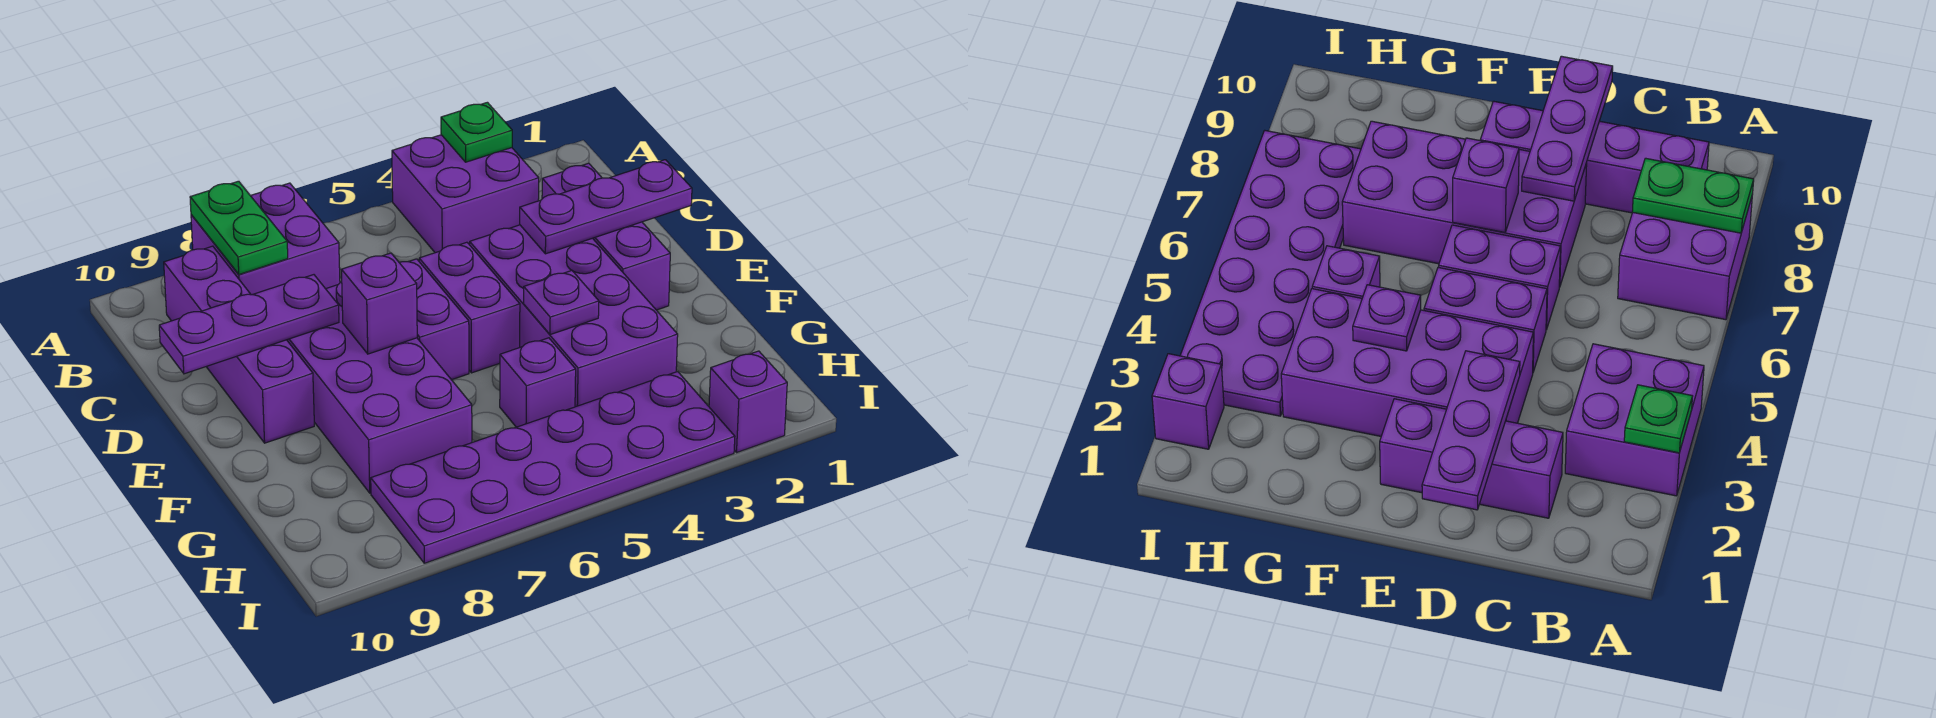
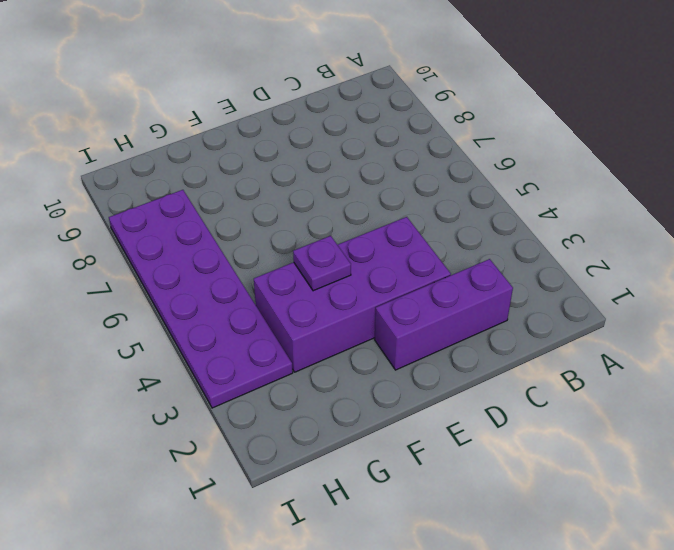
none -> purple brick A3:B4 level 1
none -> purple brick A7:B8 level 1
none -> purple brick B9:E9 level 1

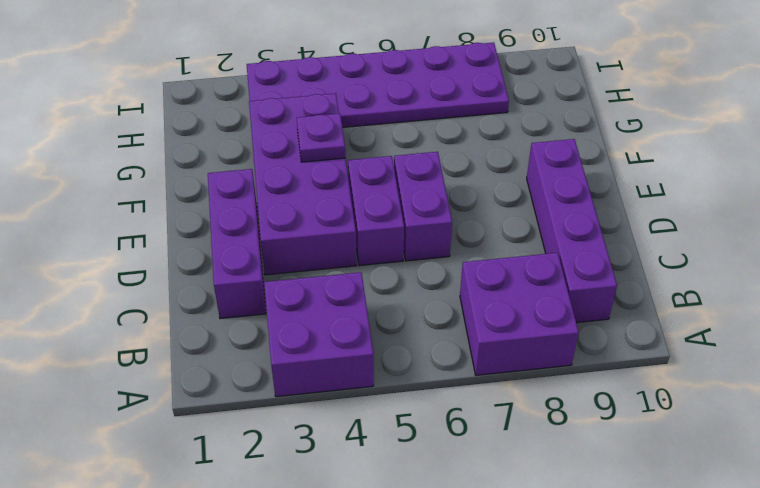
none -> purple brick D7:G8 level 1
none -> purple brick G5 level 1
none -> purple brick I2 level 1

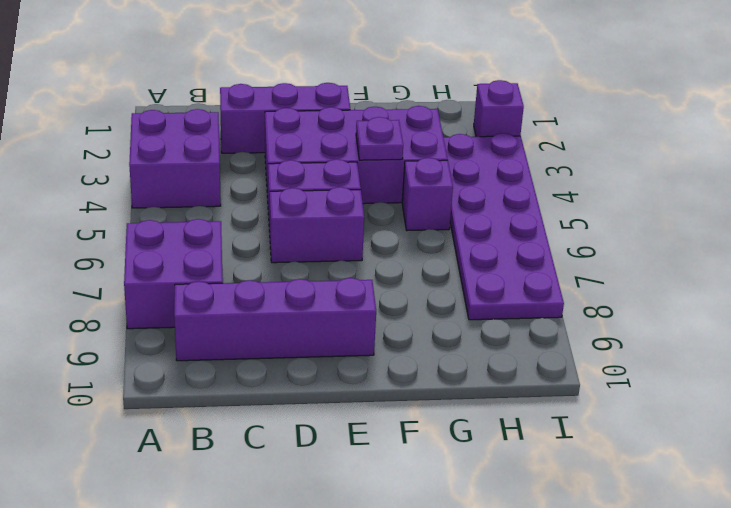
none -> purple brick D7:G8 level 1
none -> green plate A3 level 2
none -> green plate A8:B8 level 2

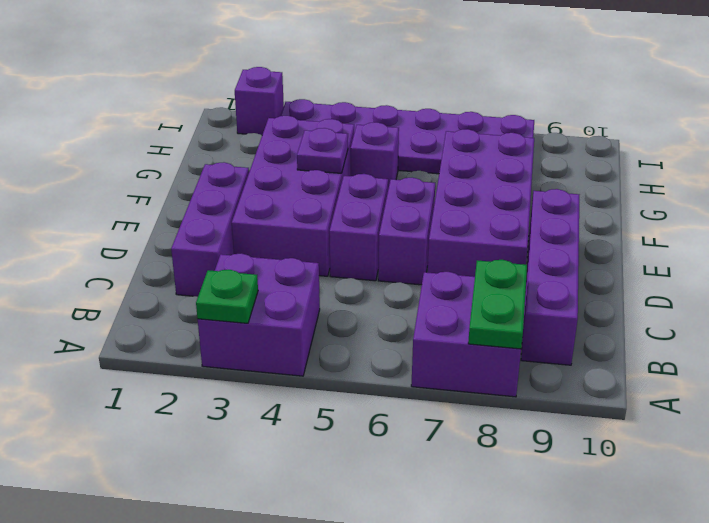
none -> purple plate D1:D3 level 2
none -> purple plate D8:D10 level 2
none -> purple brick E7 level 2

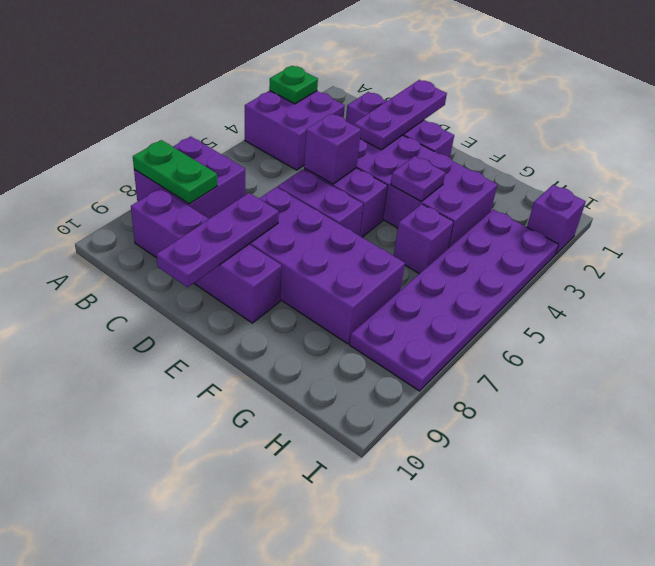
purple brick D5 level 2 -> purple brick E7 level 2

